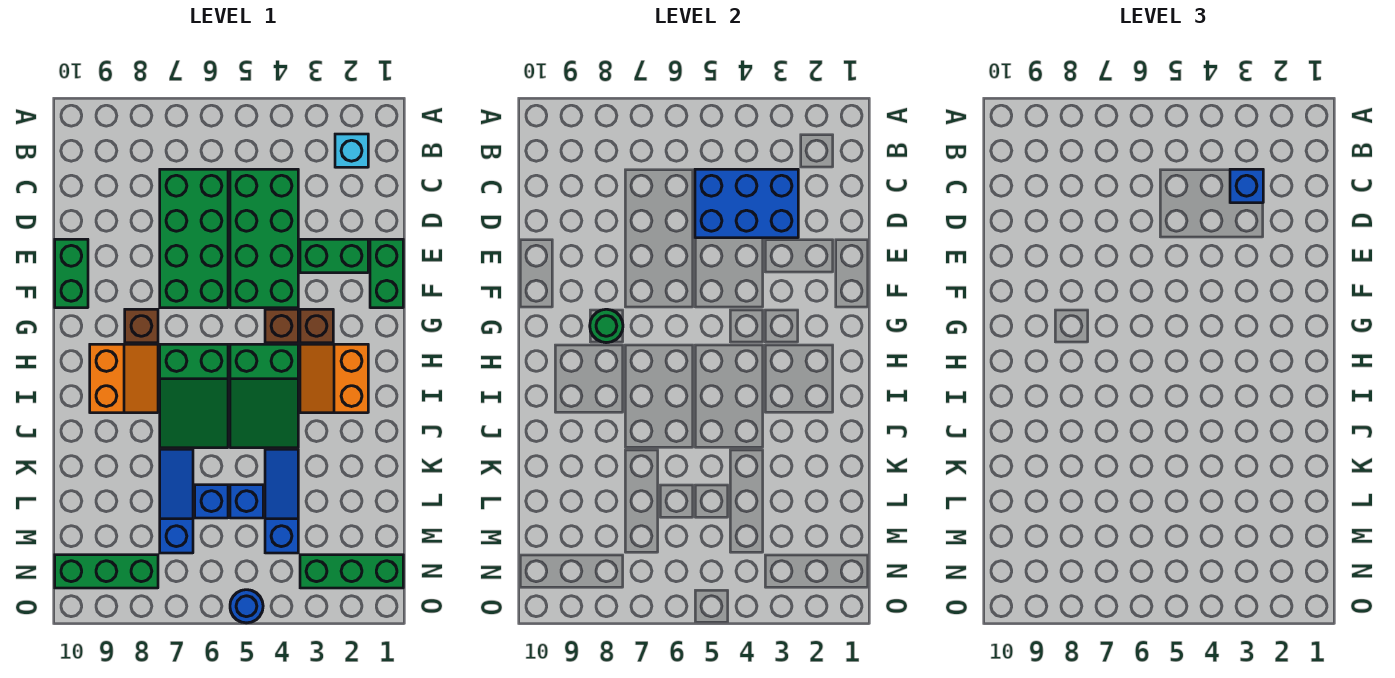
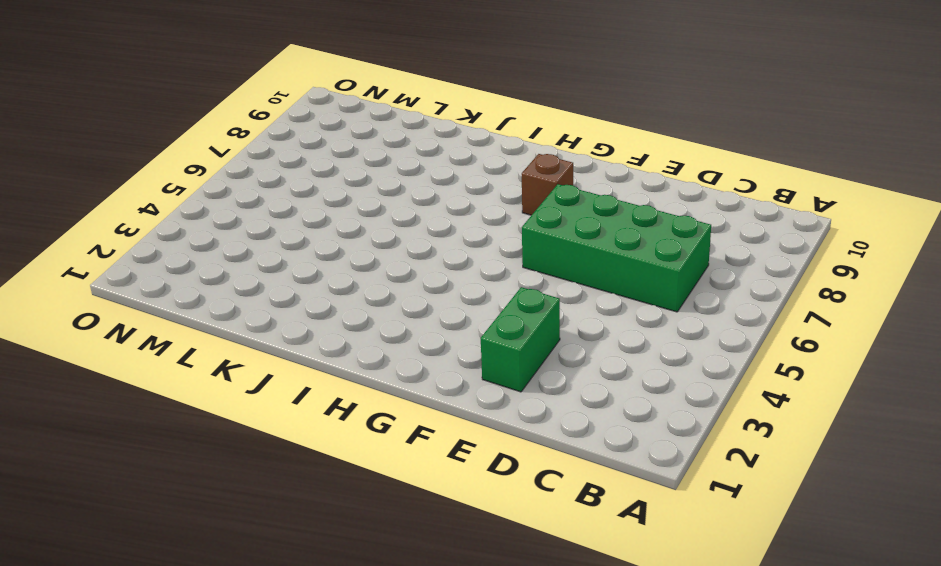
none -> cyan brick B2 level 1
none -> green brick C4:F5 level 1
none -> green brick E1:F1 level 1

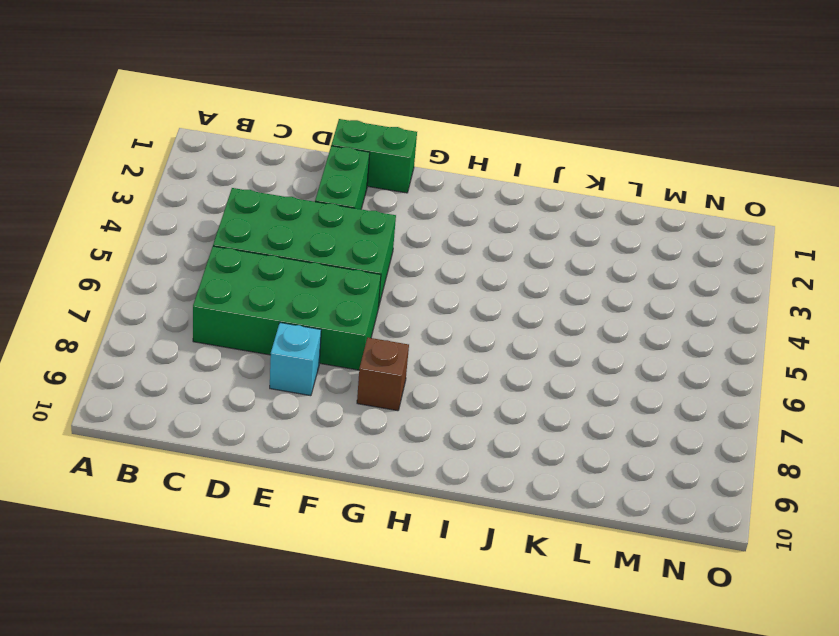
cyan brick E8 level 1 -> cyan brick B2 level 1
none -> green brick E10:F10 level 1
none -> brown brick G3 level 1
none -> brown brick G4 level 1

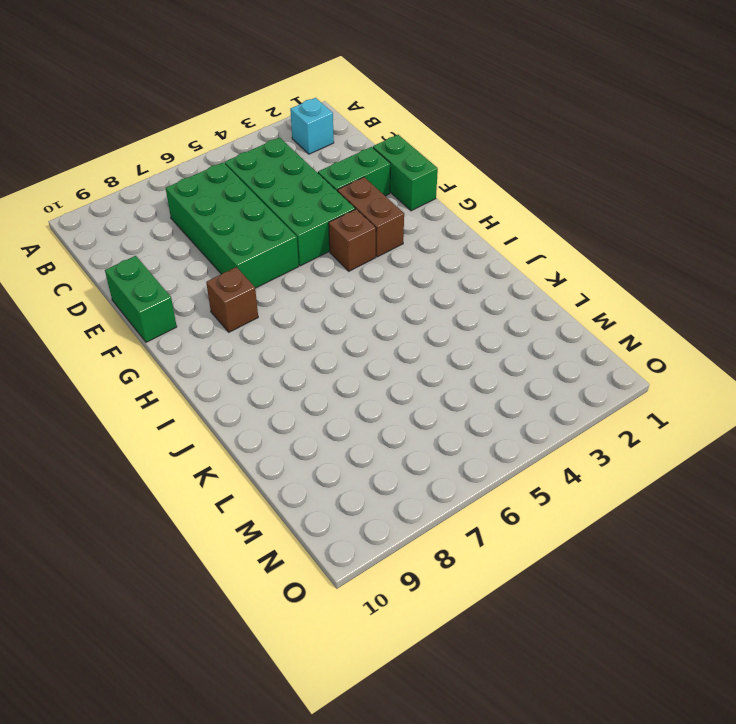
brown brick F3:G3 level 1 -> brown brick G3 level 1
none -> orange slope H2:I3 level 1 top 2
none -> green slope H4:J5 level 1 top H
none -> green slope H6:J7 level 1 top H

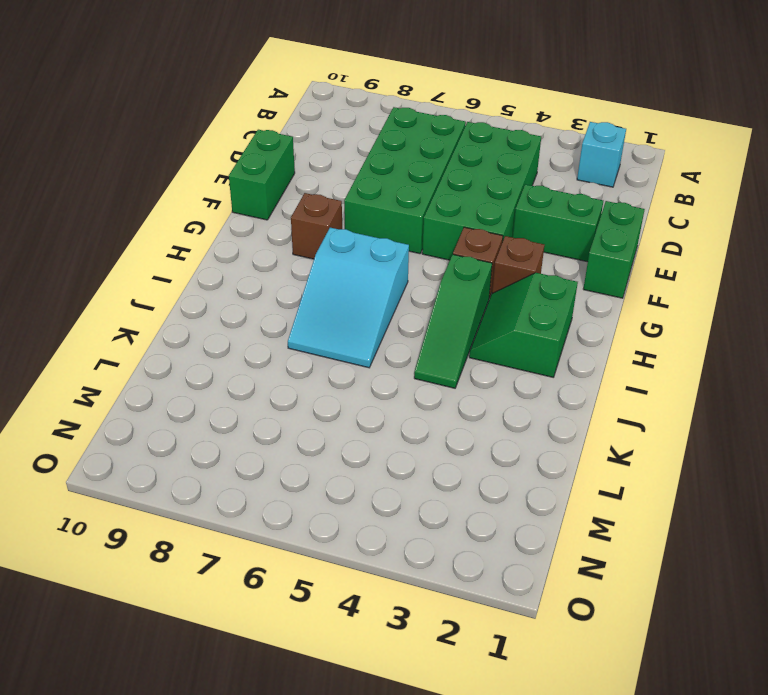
green slope H2:I3 level 1 top 2 -> orange slope H2:I3 level 1 top 2
green slope H4:J4 level 1 top H -> green slope H4:J5 level 1 top H
cyan slope H6:J7 level 1 top H -> green slope H6:J7 level 1 top H
none -> orange slope H8:I9 level 1 top 9
none -> blue slope K4:M4 level 1 top M
none -> blue slope K7:M7 level 1 top M

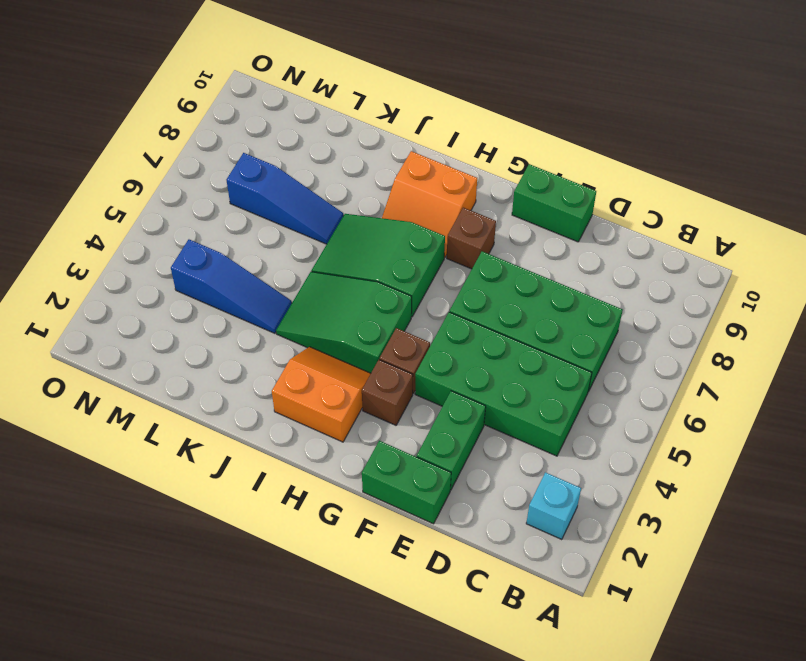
none -> blue brick L5 level 1
none -> blue brick L6 level 1
none -> green brick N1:N3 level 1

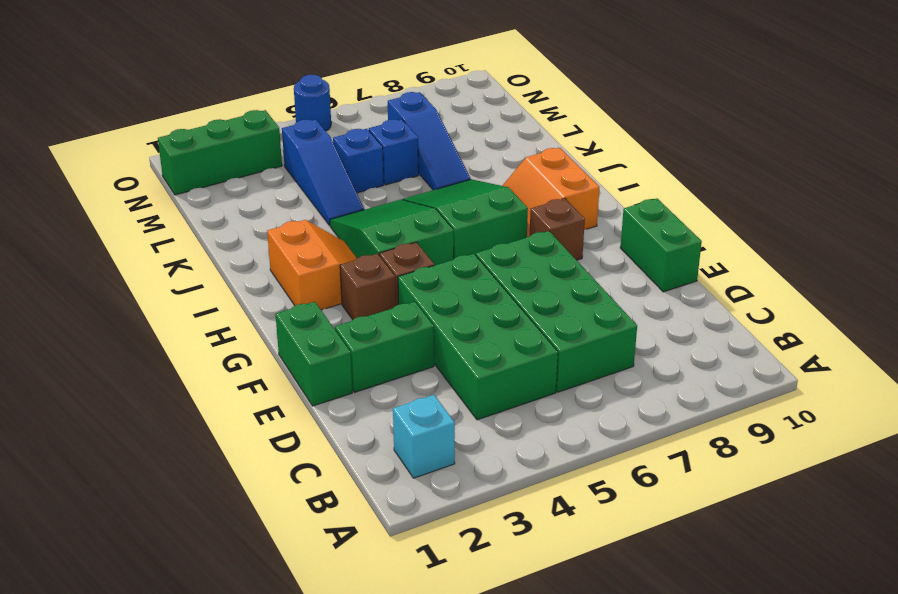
none -> green brick N8:N10 level 1
none -> blue brick C3:D5 level 2
none -> green round brick G8 level 2

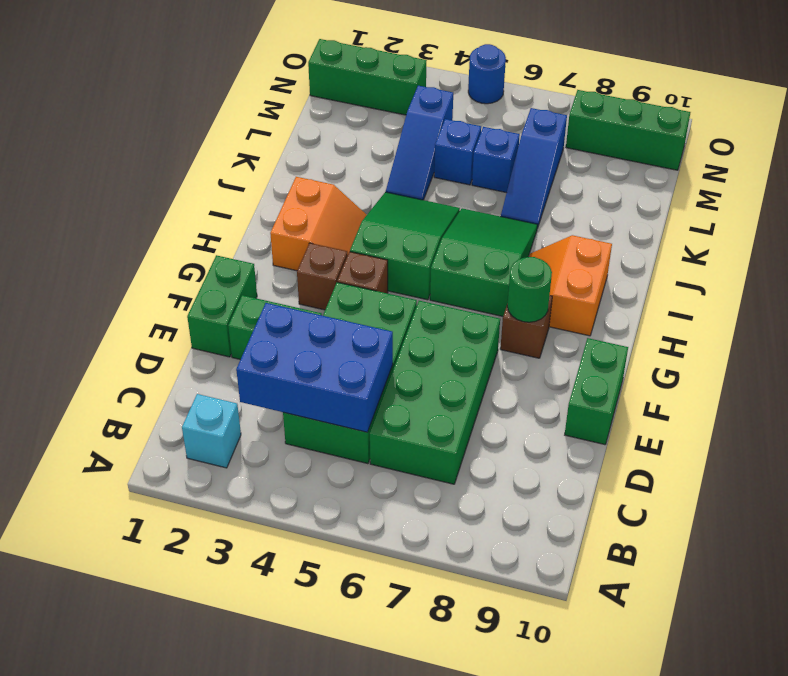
none -> blue brick C3 level 3

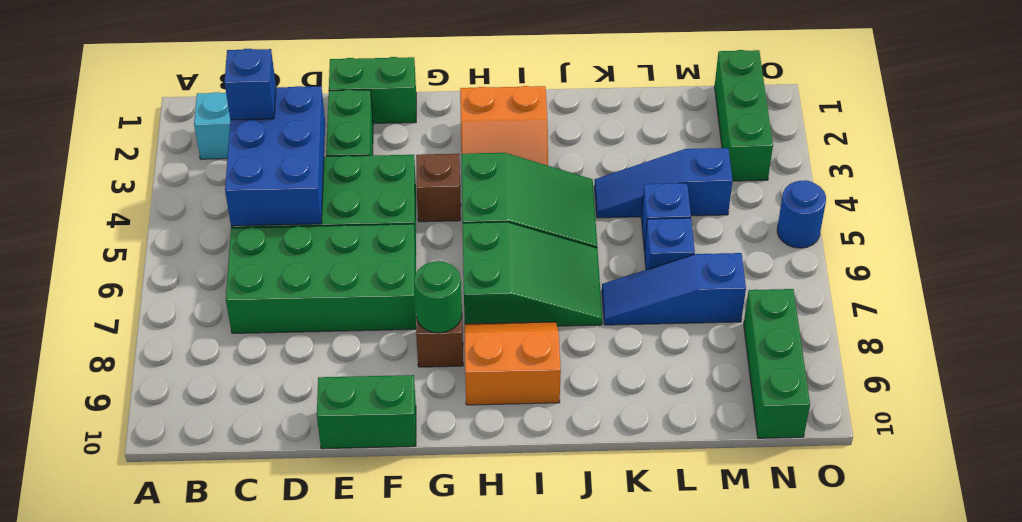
none -> brown brick G3 level 1

